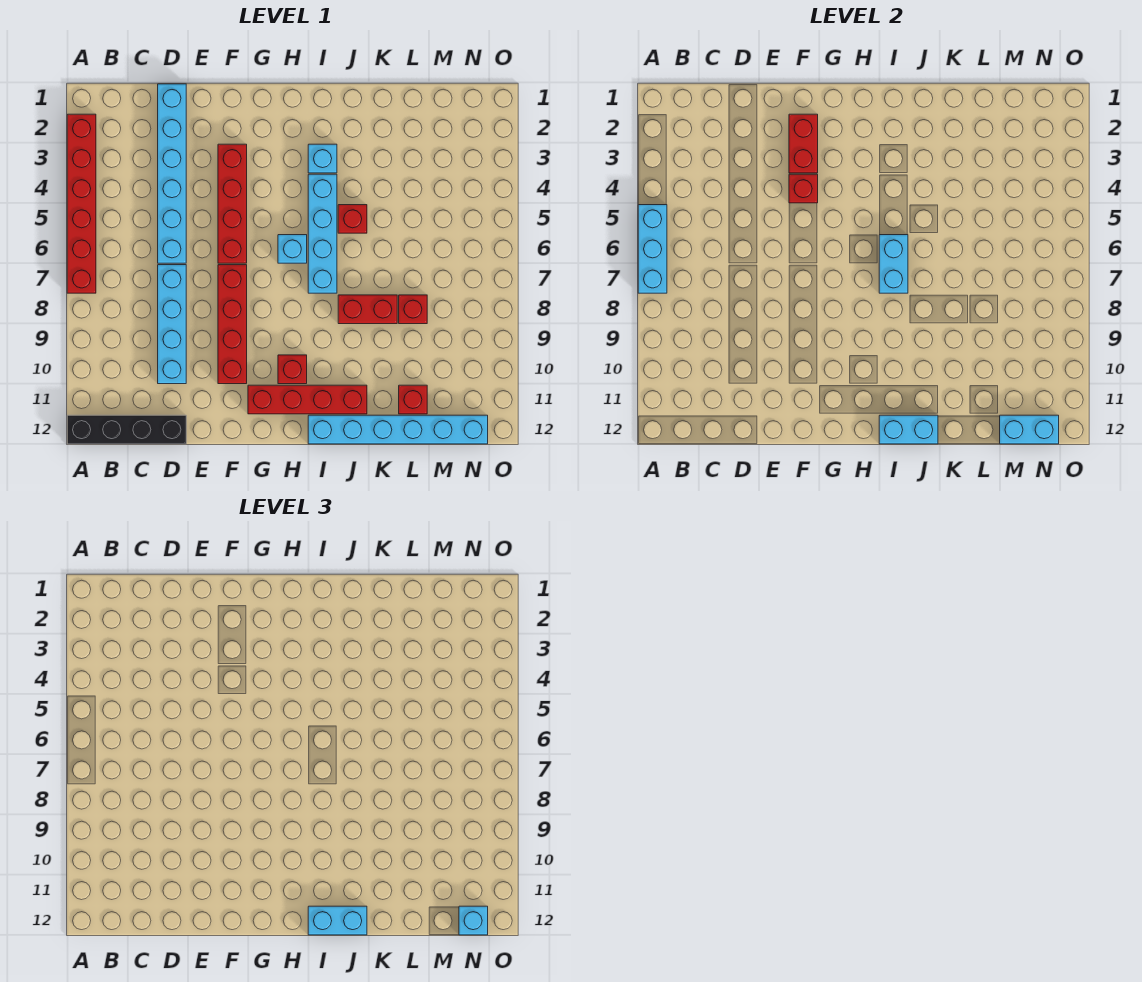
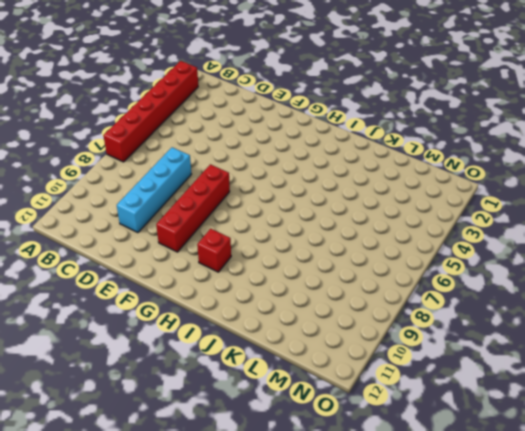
none -> black brick A12:D12 level 1
none -> cyan brick D1:D6 level 1
none -> red brick F3:F6 level 1

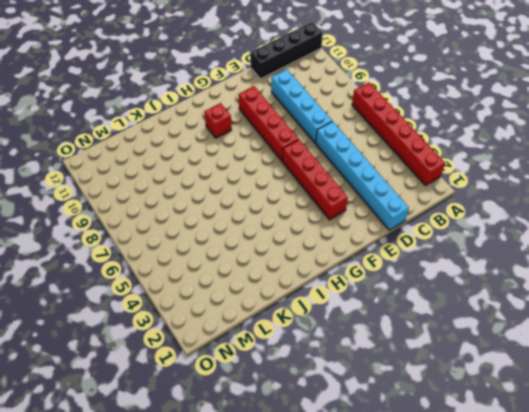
none -> red brick G11:J11 level 1
none -> cyan brick H6 level 1
none -> cyan brick I3 level 1

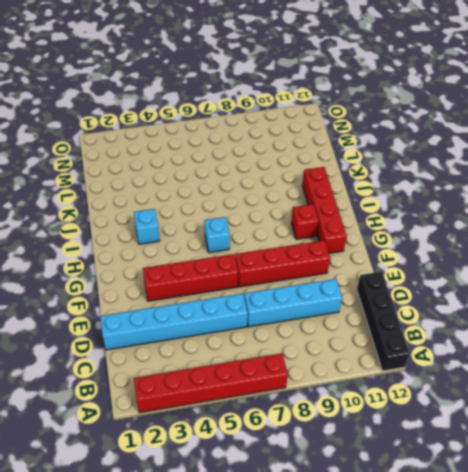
none -> cyan brick I4:I7 level 1
none -> cyan brick I12:N12 level 1
none -> red brick J5 level 1

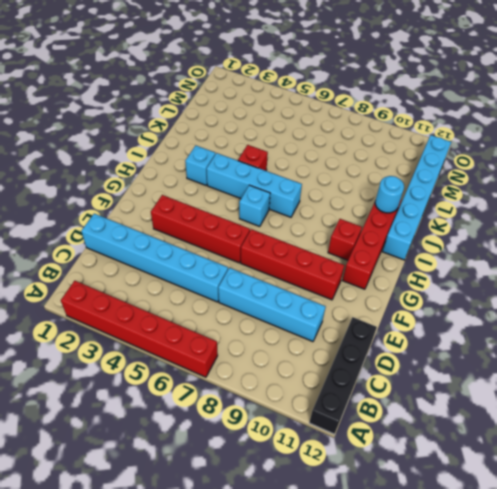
cyan round brick J11 level 2 -> none
none -> red brick J8:K8 level 1
none -> red brick L8 level 1
none -> red brick L11 level 1

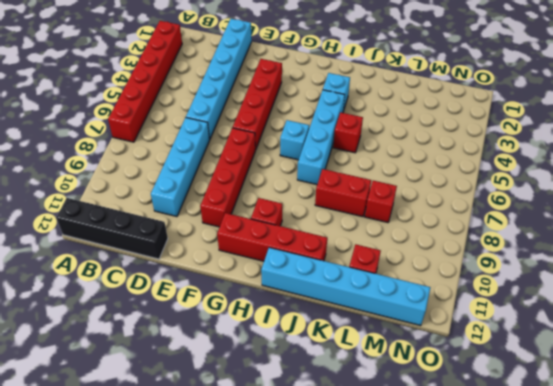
none -> cyan brick A5:A7 level 2
none -> red brick F2:F3 level 2
none -> red brick F4 level 2

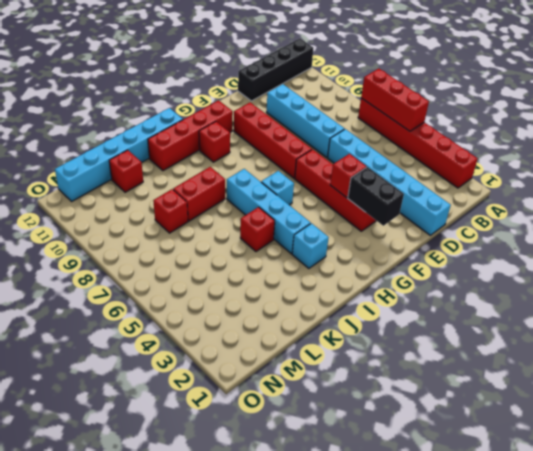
red brick A5:A7 level 2 -> cyan brick A5:A7 level 2
black brick F2:F3 level 2 -> red brick F2:F3 level 2
none -> cyan brick I6:I7 level 2
none -> cyan brick I12:J12 level 2
none -> cyan brick M12:N12 level 2

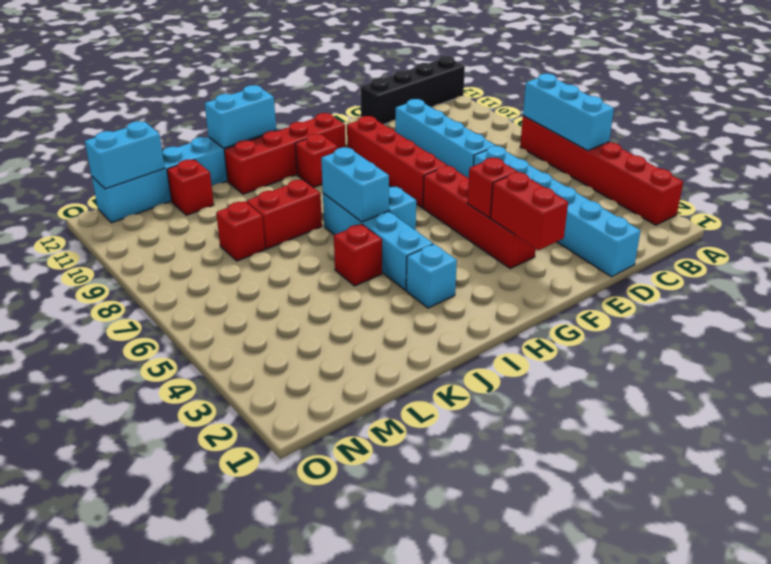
none -> cyan brick I12:J12 level 3
none -> cyan brick N12 level 3

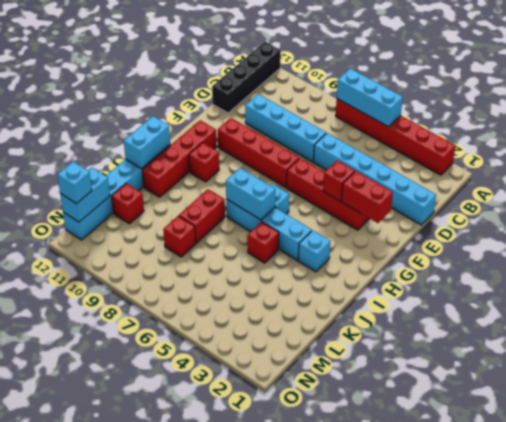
none -> cyan brick I12:J12 level 3

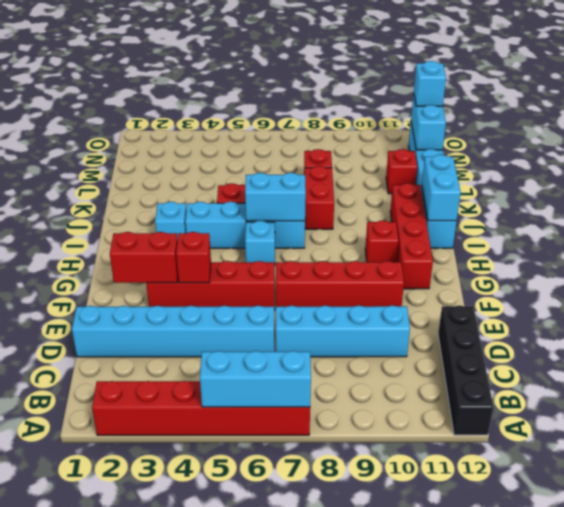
none -> cyan brick I12:J12 level 3

